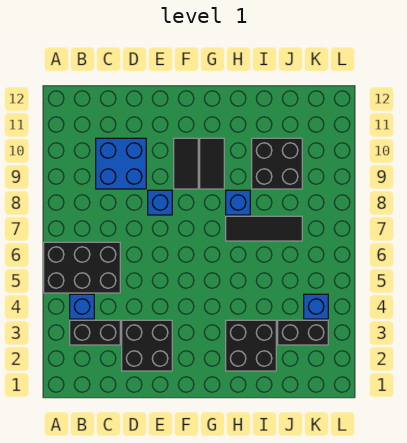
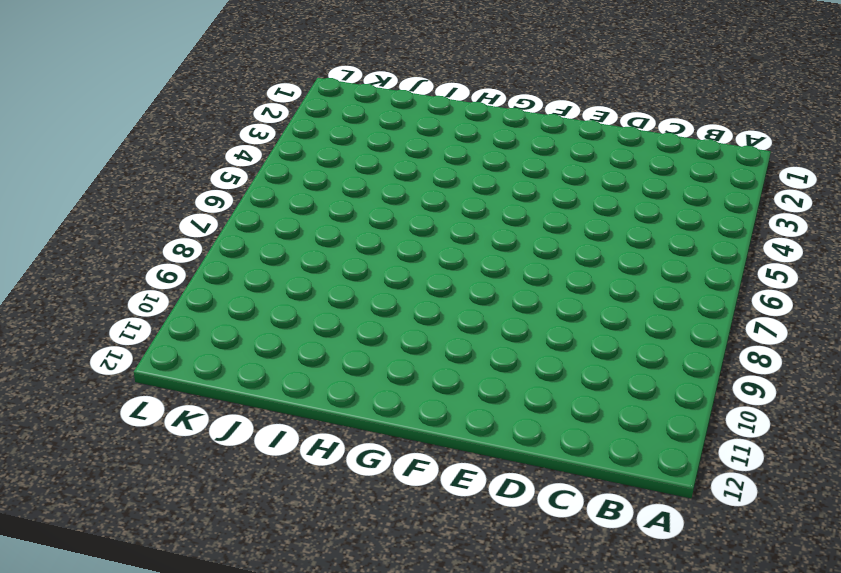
none -> black brick A5:C6 level 1
none -> black brick B3:C3 level 1
none -> blue brick B4 level 1

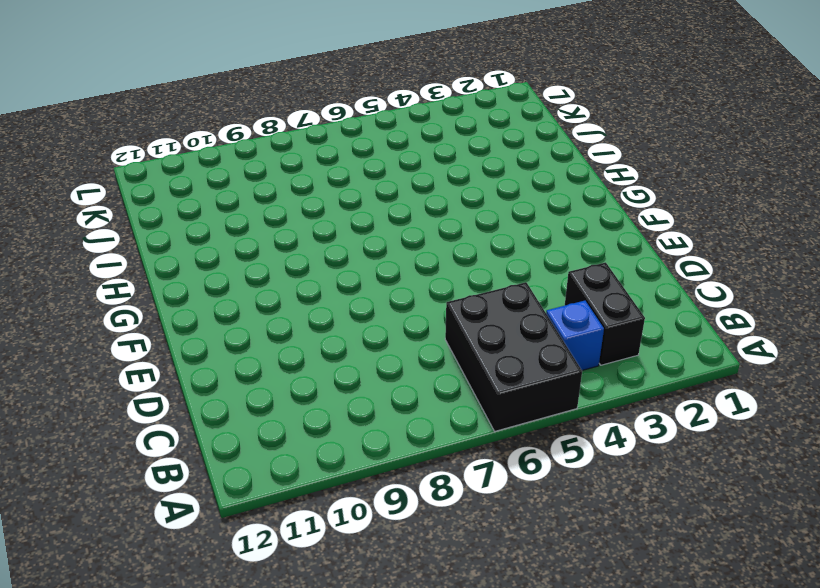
none -> blue brick C9:D10 level 1
none -> black brick D2:E3 level 1
none -> blue brick E8 level 1

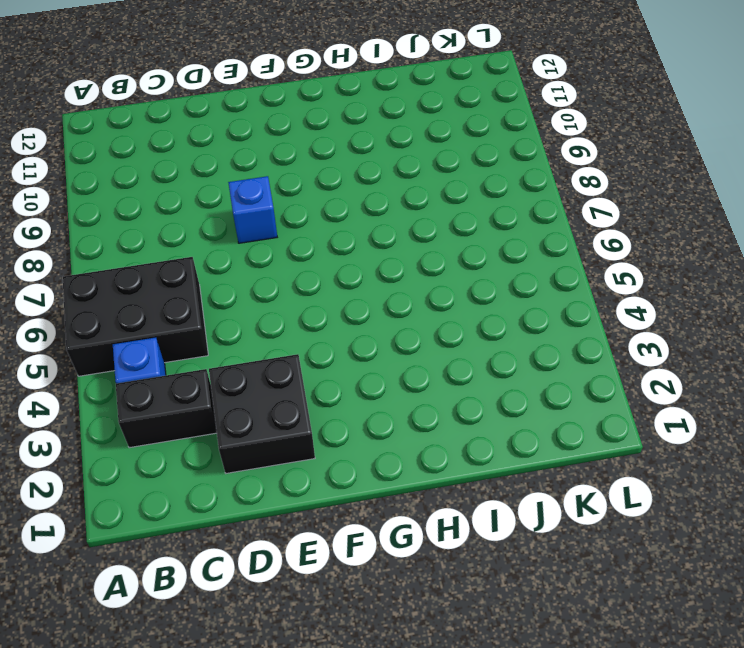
none -> blue brick C9:D10 level 1
none -> black tile F9:F10 level 1
none -> black tile G9:G10 level 1

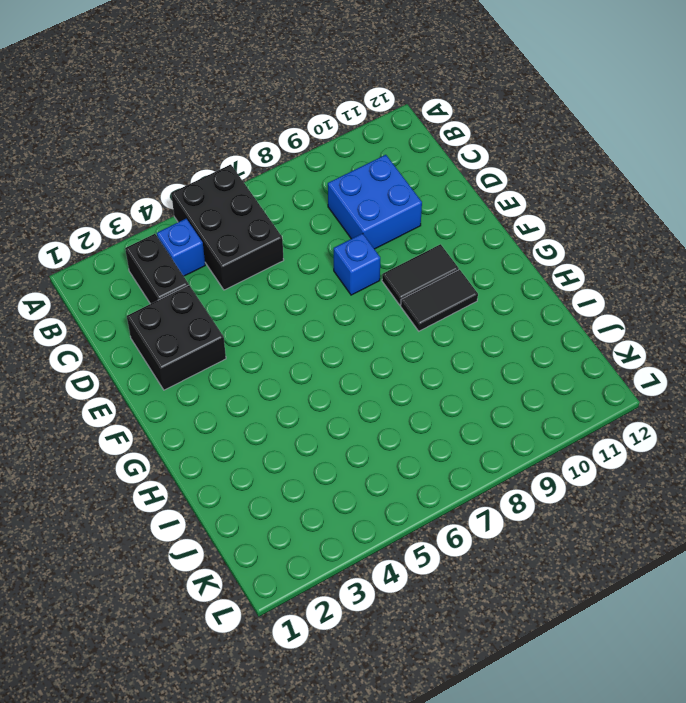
none -> black brick H2:I3 level 1
none -> black tile H7:J7 level 1
none -> blue brick H8 level 1

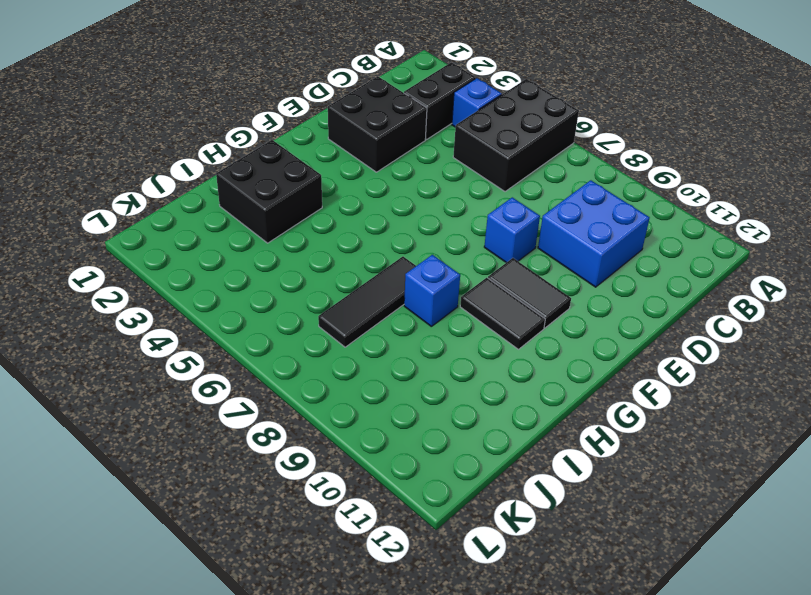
none -> black brick I9:J10 level 1
none -> black brick J3:K3 level 1
none -> blue brick K4 level 1

